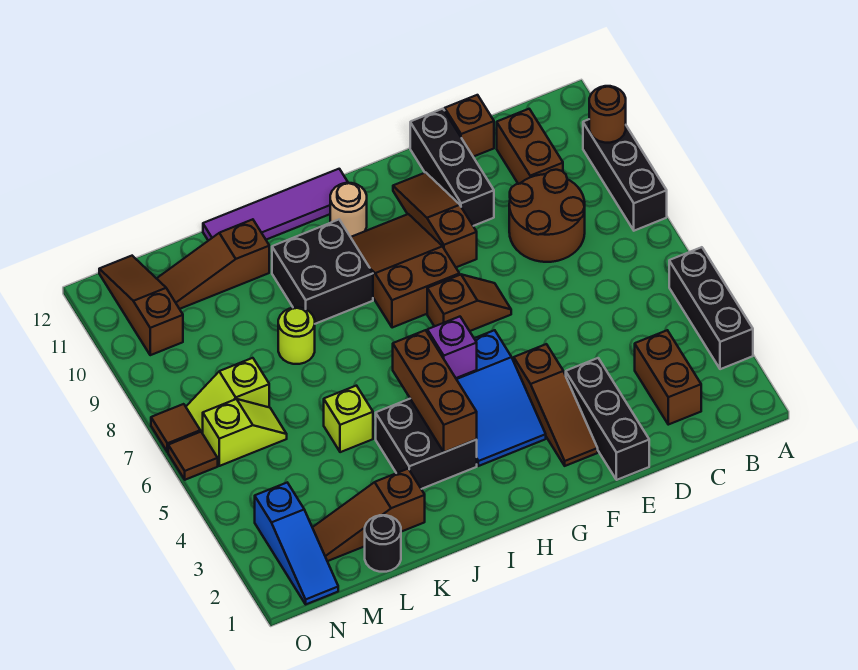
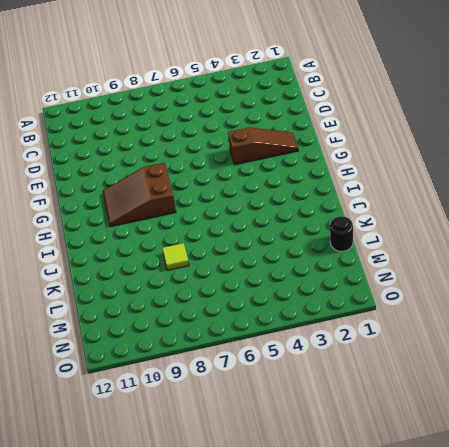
lime tile K8 level 1 -> lime round brick K8 level 1
none -> black brick A3:A5 level 1
none -> black brick A8:A10 level 1
none -> brown brick C2:C3 level 1
none -> brown round brick C8:D9 level 1

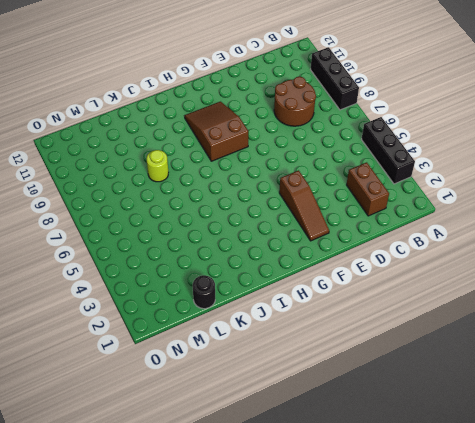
none -> brown brick C10:C11 level 1
none -> brown brick D12 level 1
none -> black brick E1:E3 level 1
none -> black brick E10:E12 level 1

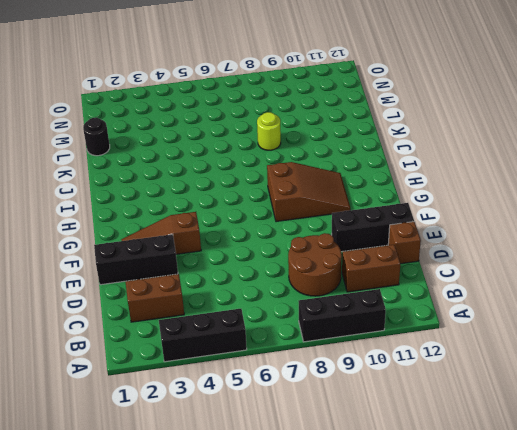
none -> brown slope F7:G7 level 1 top G
none -> brown slope F9:F11 level 1 top 9
none -> blue slope G3:H5 level 1 top 5
none -> tan round brick H11 level 1

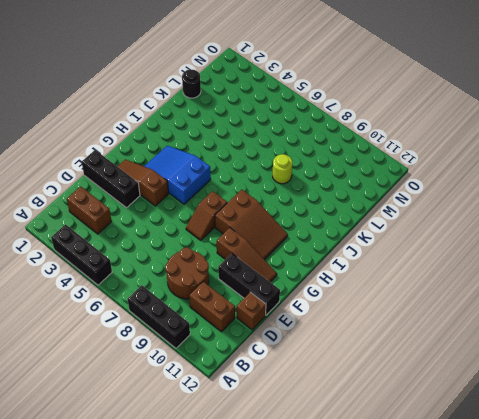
none -> tan round brick H11 level 1
none -> purple tile H12:K12 level 1
none -> black brick I3:J4 level 1
none -> black brick I9:J10 level 1

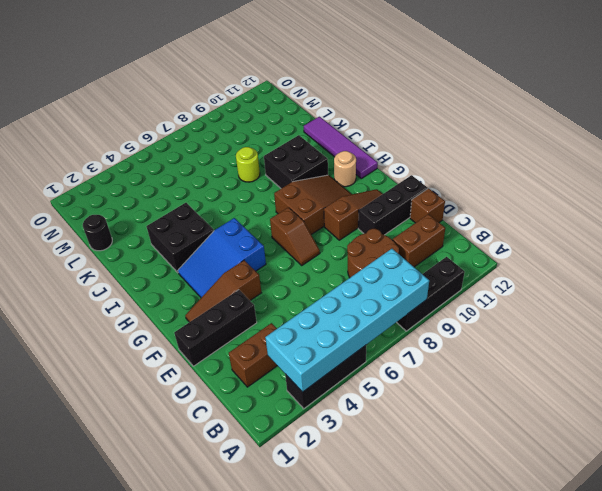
cyan brick A3:B8 level 2 -> none
none -> brown slope K2:M2 level 1 top K
none -> lime brick K5 level 1
none -> brown slope K11:M11 level 1 top K
none -> lime slope M6:N6 level 1 top N

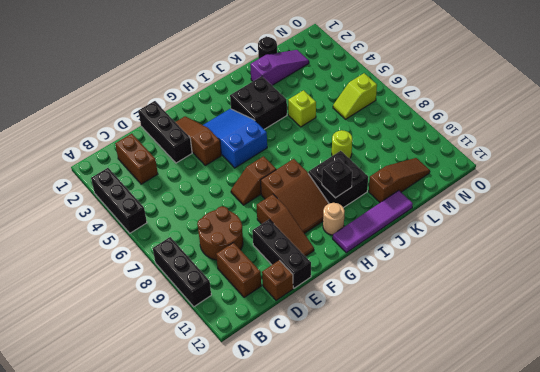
black brick I10 level 2 -> none
purple slope K2:M2 level 1 top K -> brown slope K2:M2 level 1 top K
none -> lime slope M7:N7 level 1 top M
none -> blue slope N1:N3 level 1 top 3
none -> brown slope N10:N12 level 1 top 10
none -> brown tile O6 level 1

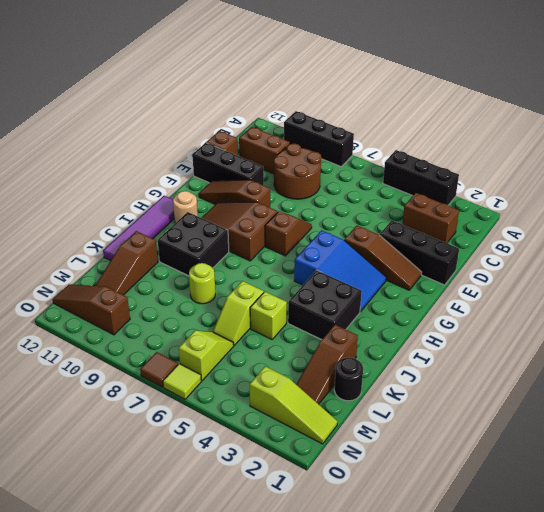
lime slope K6:L6 level 1 top K -> lime slope M7:N7 level 1 top M
lime slope N1:N3 level 1 top 3 -> blue slope N1:N3 level 1 top 3
lime tile O6 level 1 -> brown tile O6 level 1
none -> brown round brick A10 level 2
none -> purple brick H5 level 2
none -> brown brick I3:I5 level 2

